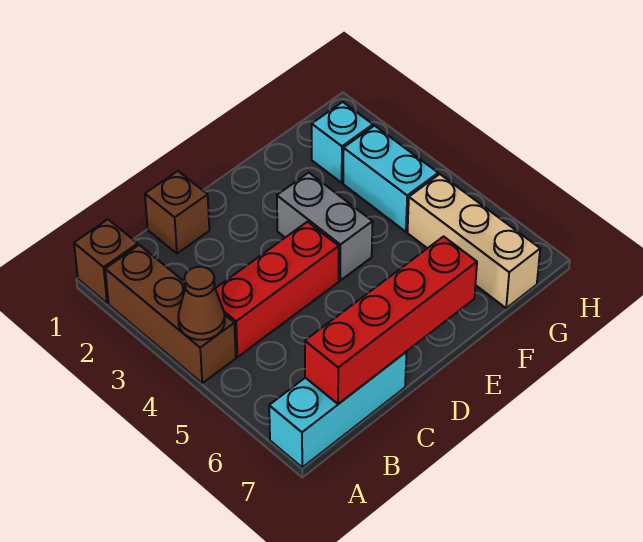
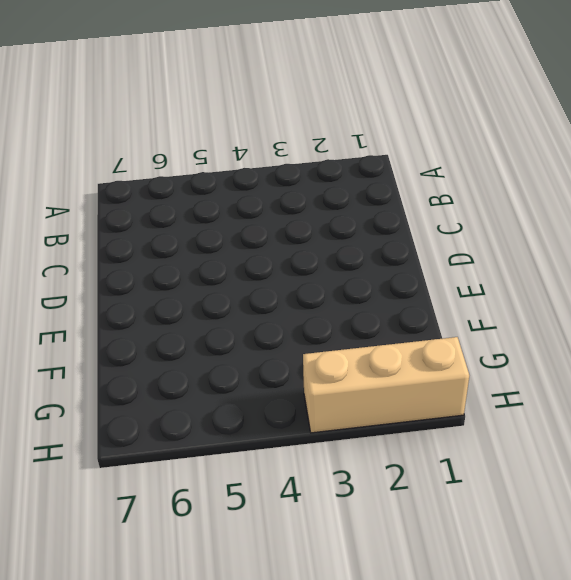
tan brick H1:H3 level 1 -> tan brick G5:G7 level 1
none -> brown brick A1 level 1
none -> brown brick A2:A4 level 1

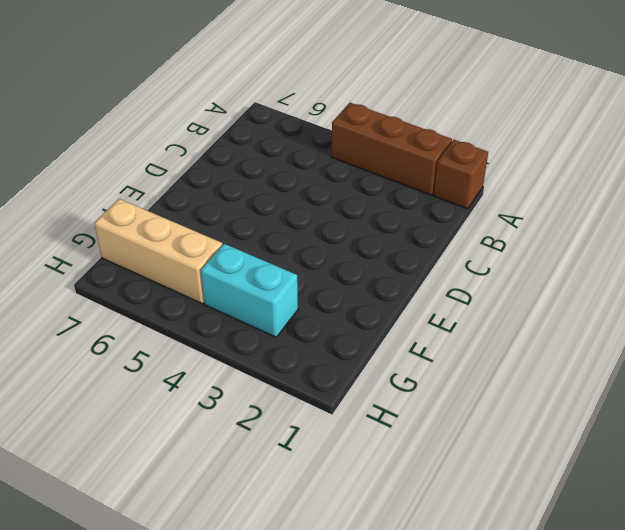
none -> cyan brick A7:C7 level 1
none -> red brick B4:D4 level 1

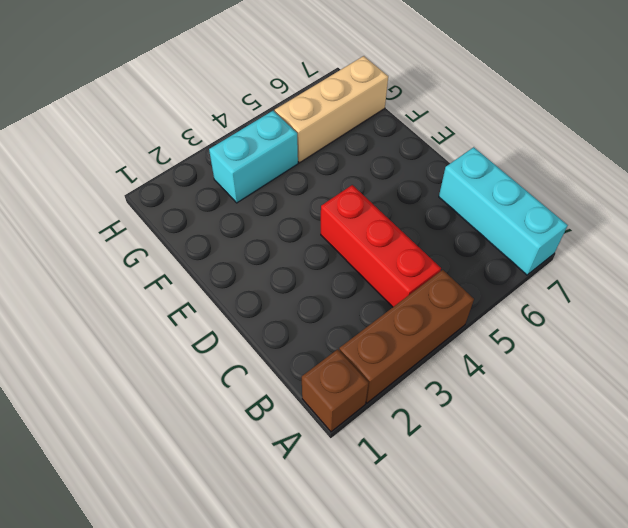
none -> brown brick C1 level 1
none -> grey brick E3:E4 level 1

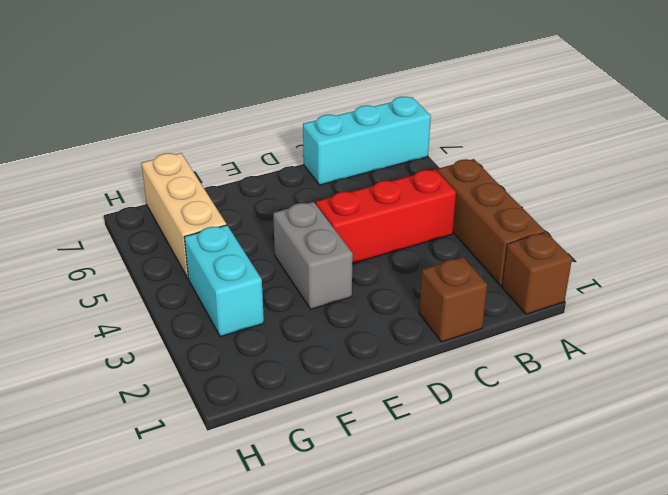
none -> cyan brick G2 level 1
none -> brown cone A4 level 2

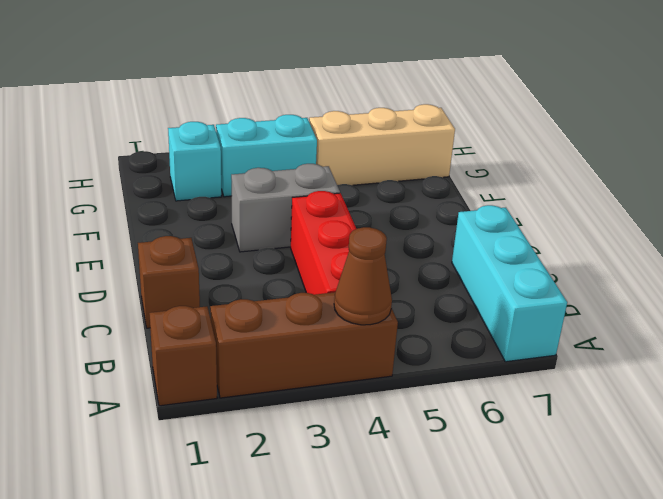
none -> red brick B7:E7 level 2

